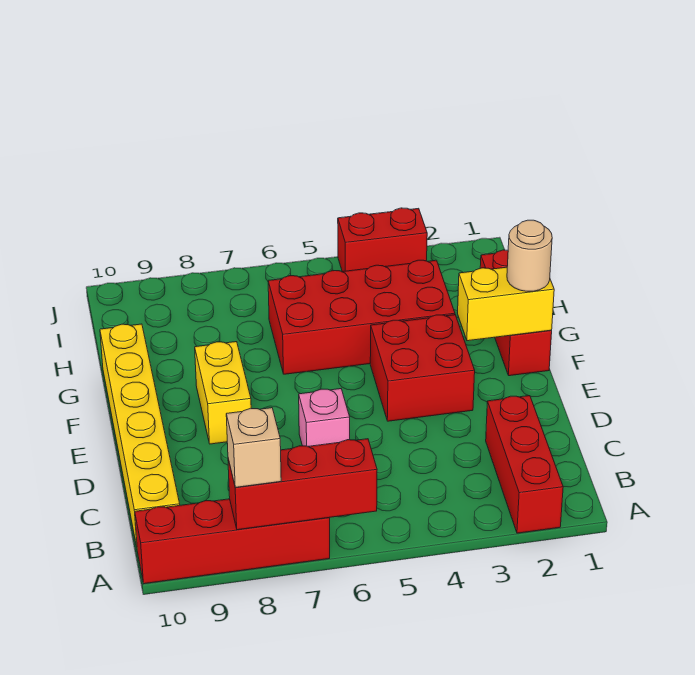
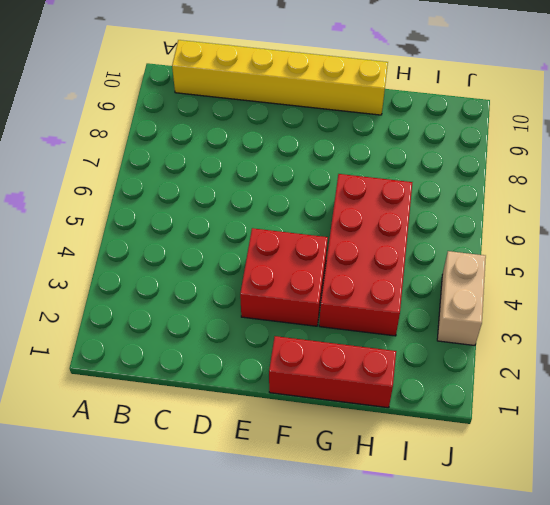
tan brick J3:J4 level 1 -> red brick J3:J4 level 1
none -> red brick A2:C2 level 1
none -> red brick A7:A10 level 1
none -> pink brick D6 level 1

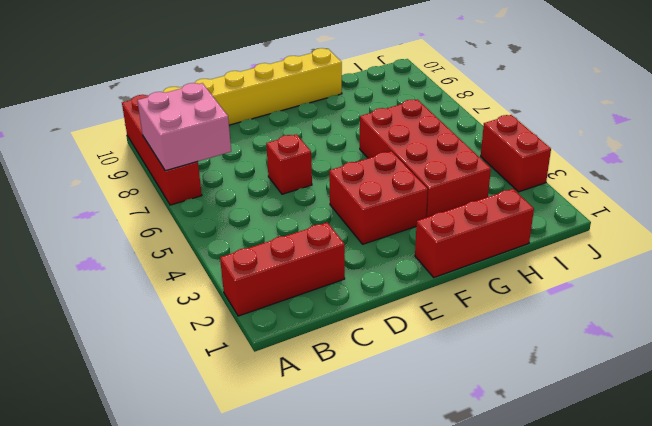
pink brick A7:B8 level 2 -> red brick A6:A8 level 2
red brick D6 level 1 -> pink brick D6 level 1
none -> yellow brick E8:F8 level 1
none -> yellow brick F1:F2 level 2
none -> tan brick A8 level 3

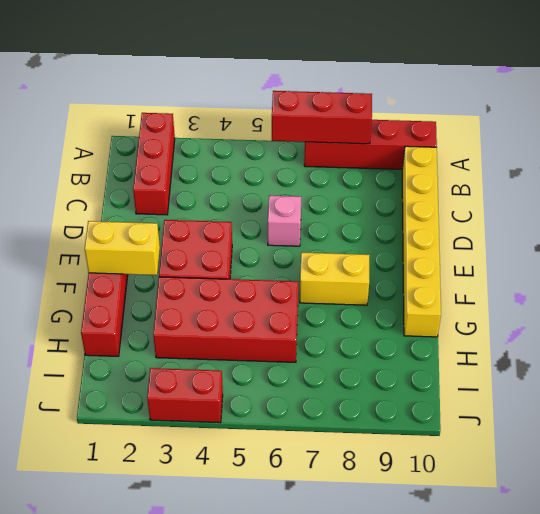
yellow brick F7:F8 level 1 -> yellow brick E8:F8 level 1
none -> tan brick A8 level 3
none -> tan round brick F1 level 3

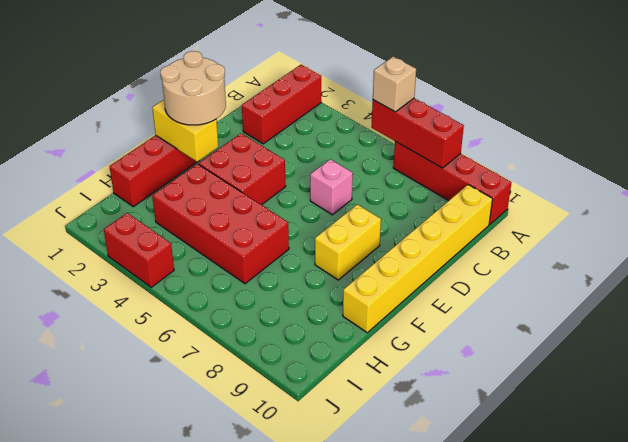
tan brick A6 level 3 -> tan brick A8 level 3
tan round brick E1:F2 level 3 -> tan round brick F1 level 3

